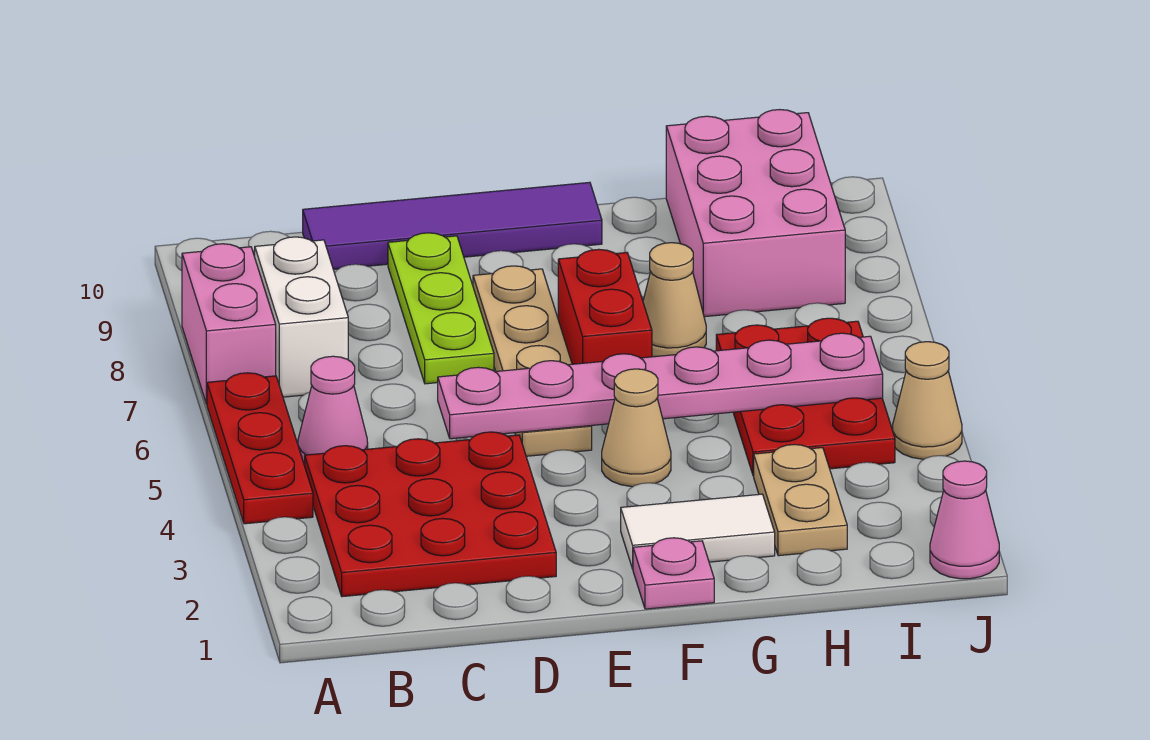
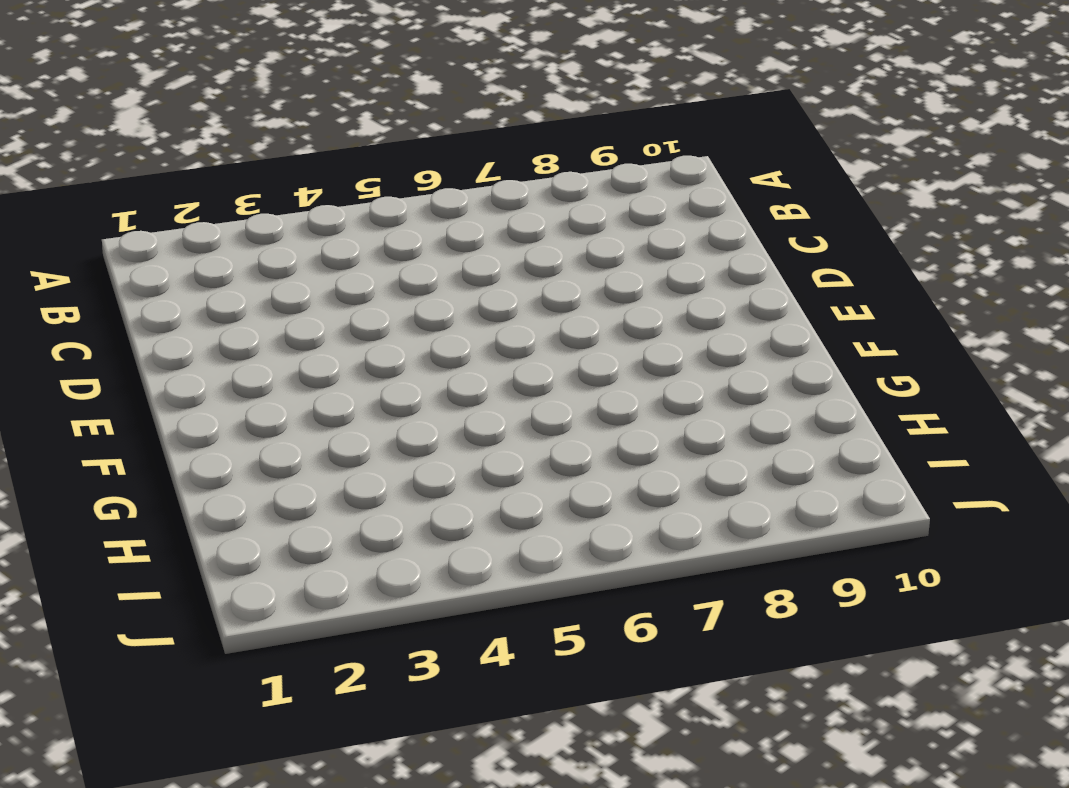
none -> red plate A4:A6 level 1
none -> pink brick A7:A8 level 1
none -> red plate B2:D4 level 1

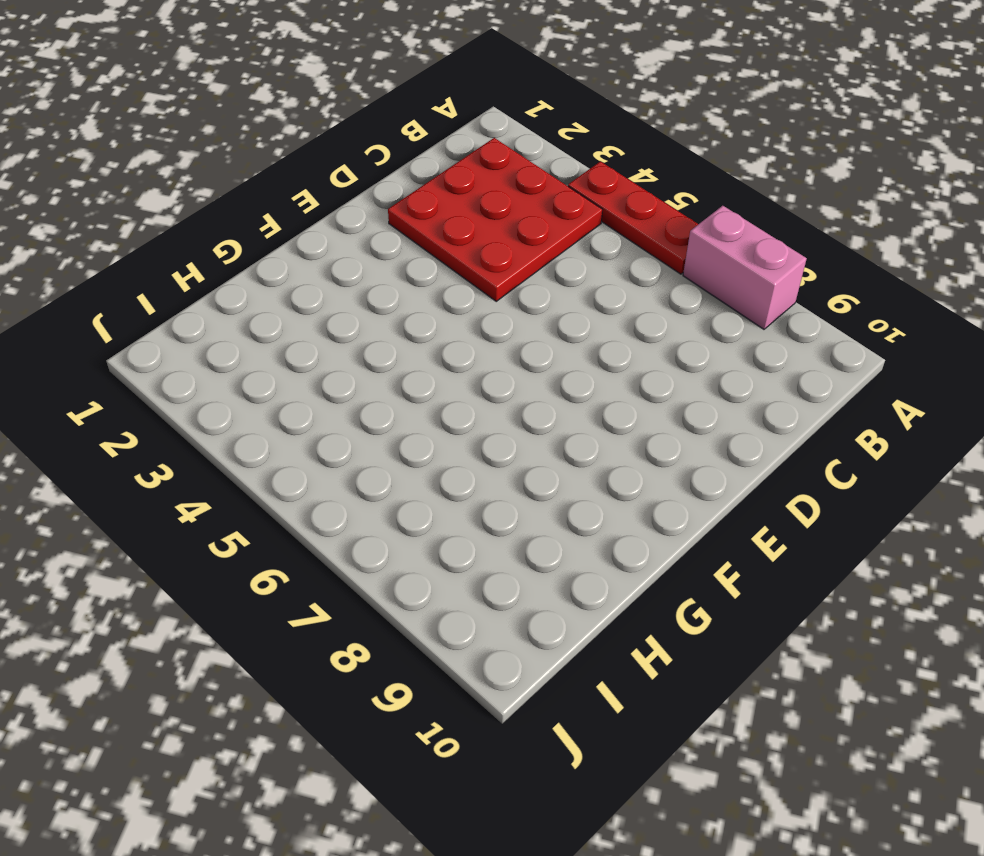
none -> pink cone B5 level 1
none -> white brick B7:B8 level 1
none -> purple tile C10:F10 level 1

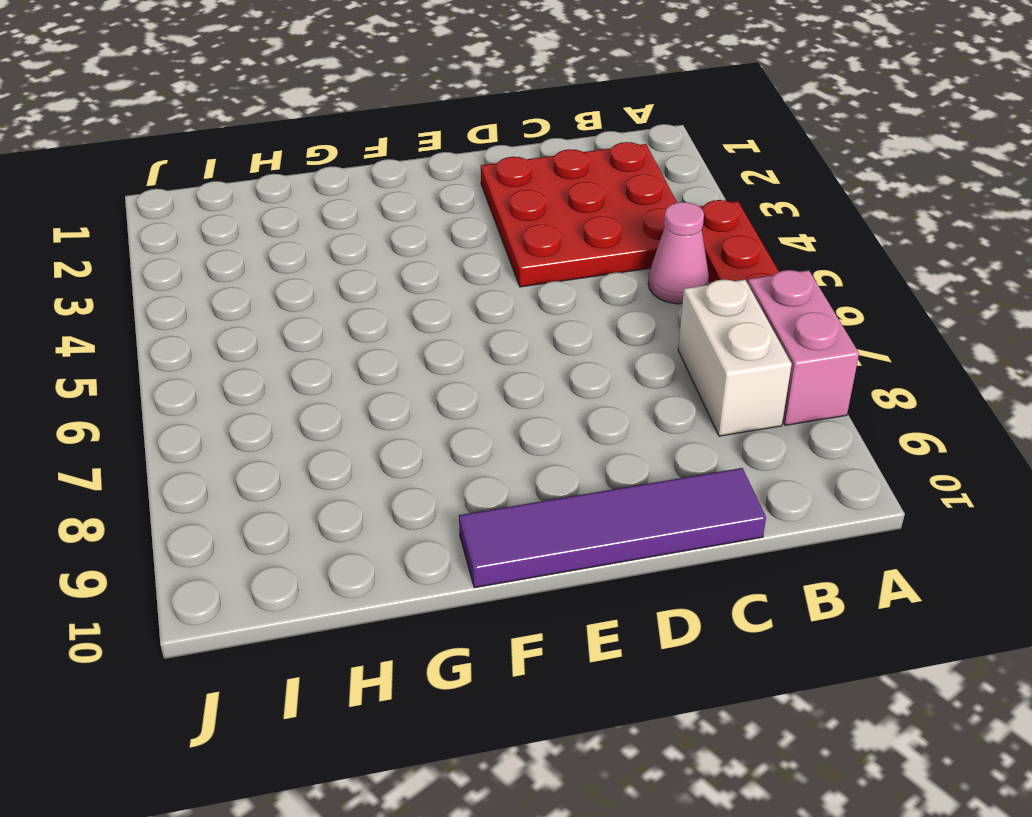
none -> lime plate D7:D9 level 1
none -> tan plate E5:E8 level 1
none -> pink plate F1 level 1

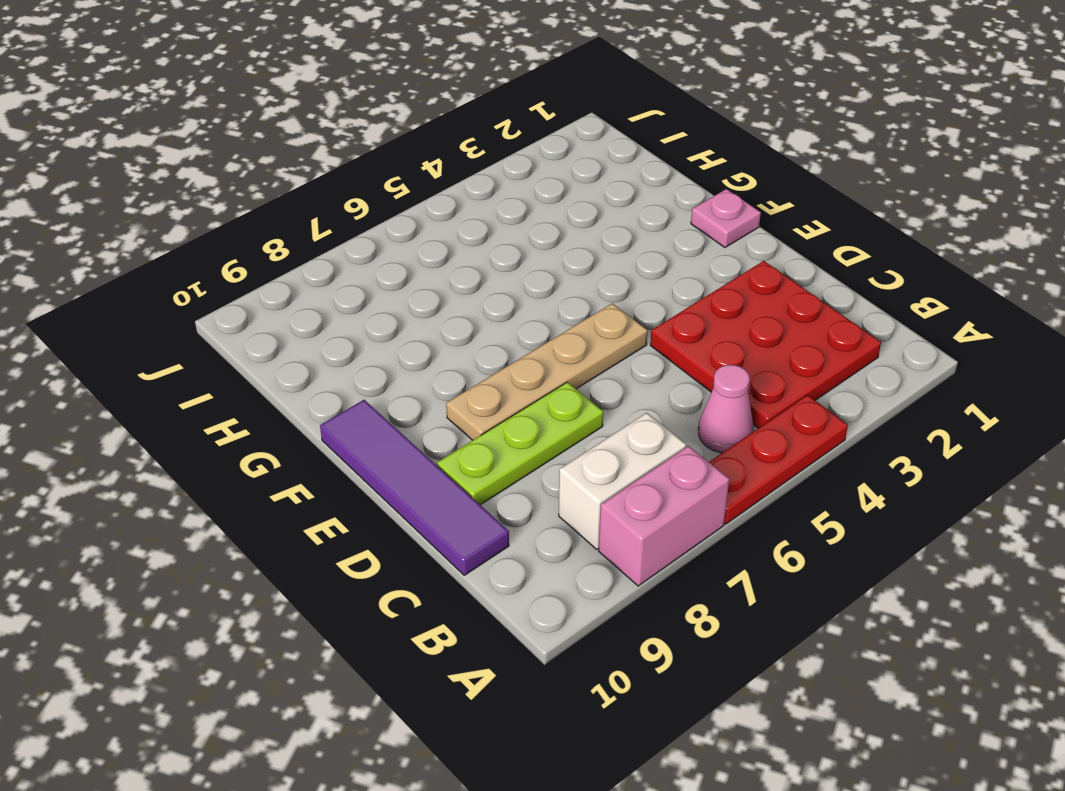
none -> white tile F2:G2 level 1
none -> tan cone F4 level 1
none -> red brick F6:F7 level 1

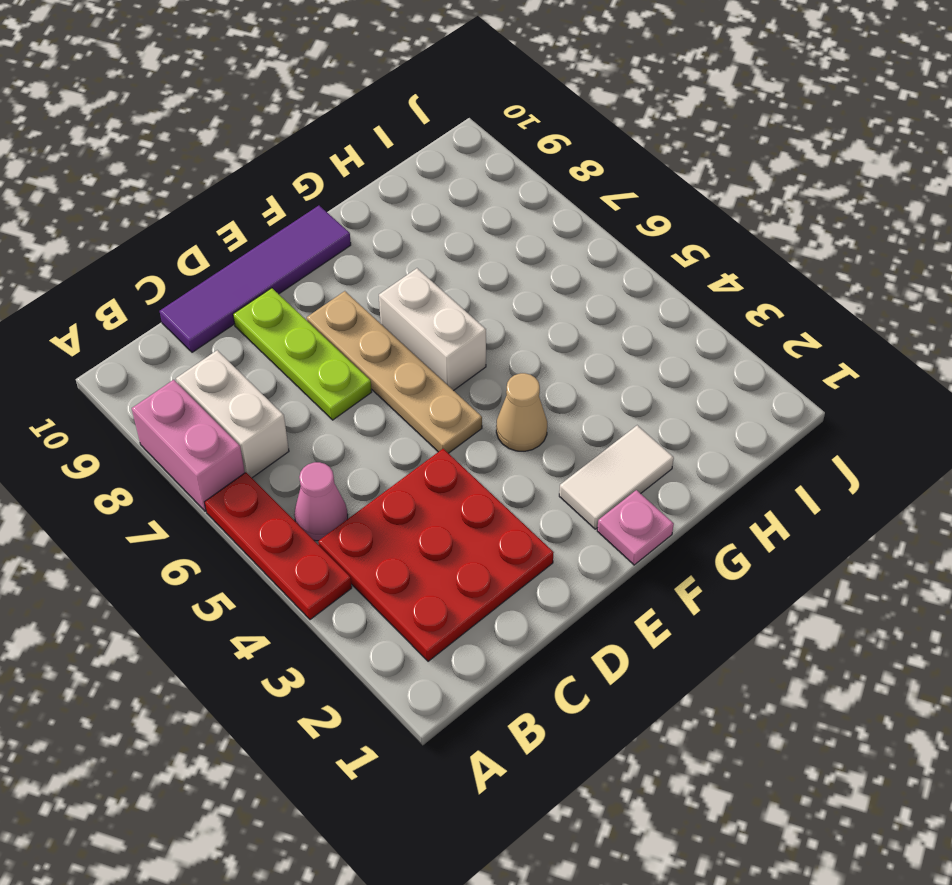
white brick F6:F7 level 1 -> red brick F6:F7 level 1
none -> tan cone G7 level 1
none -> tan plate H2:H3 level 1
none -> red plate H4:I6 level 1

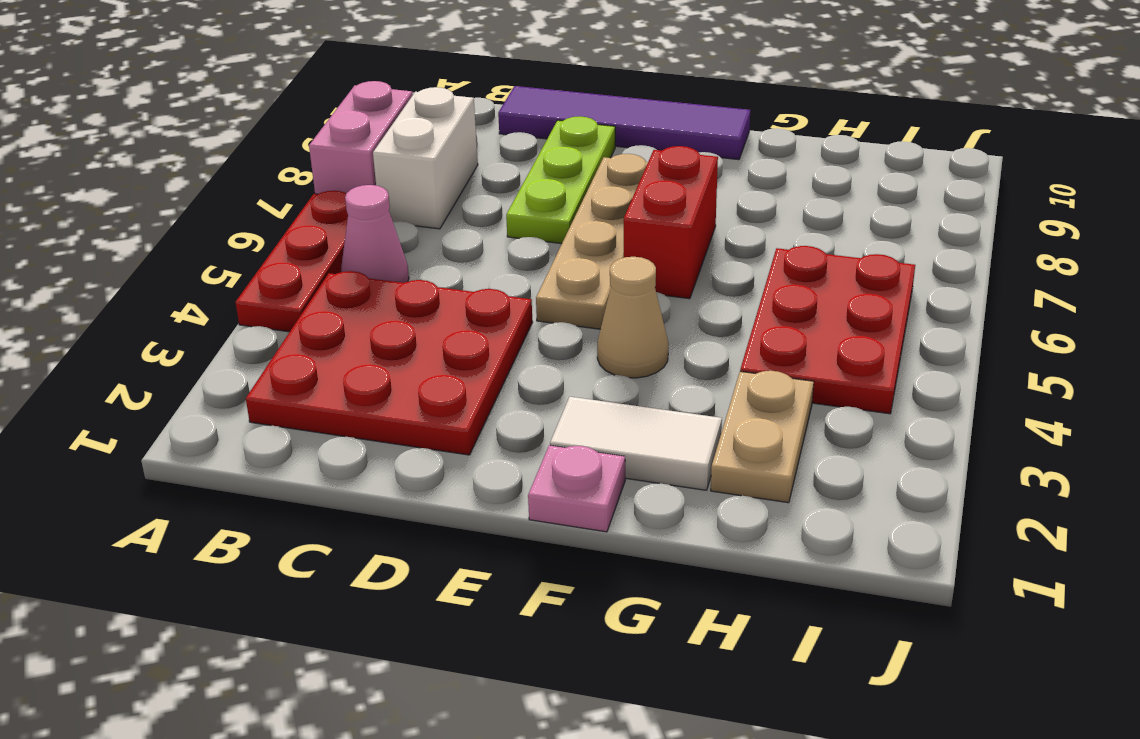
none -> tan cone G7 level 1
none -> pink brick H8:I10 level 1
none -> pink cone J1 level 1

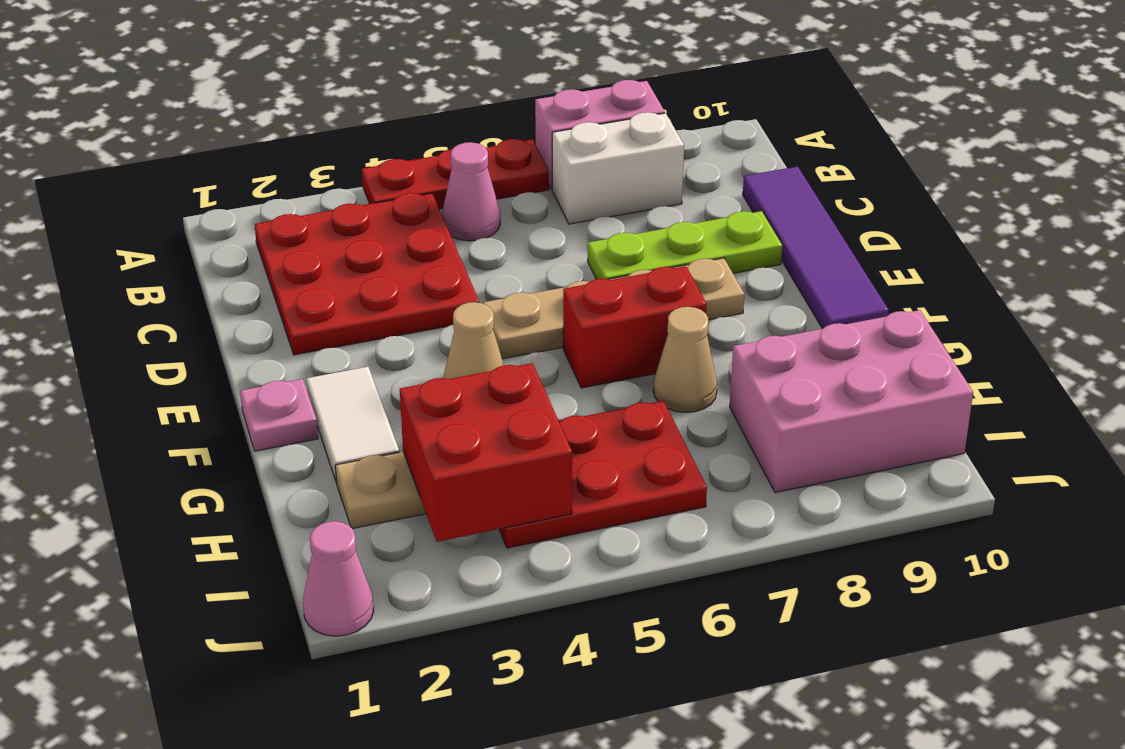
red brick H3:I4 level 2 -> none
none -> tan cone J4 level 1
none -> pink plate D5:I5 level 2

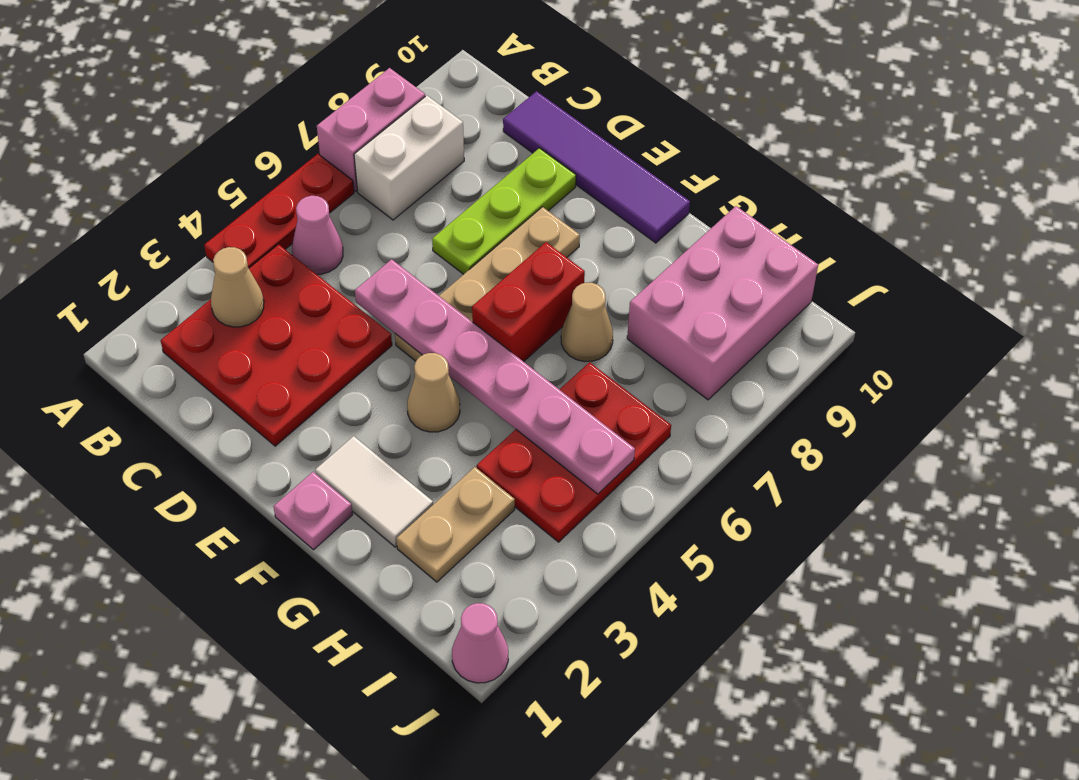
tan cone B3 level 2 -> tan cone J4 level 1

